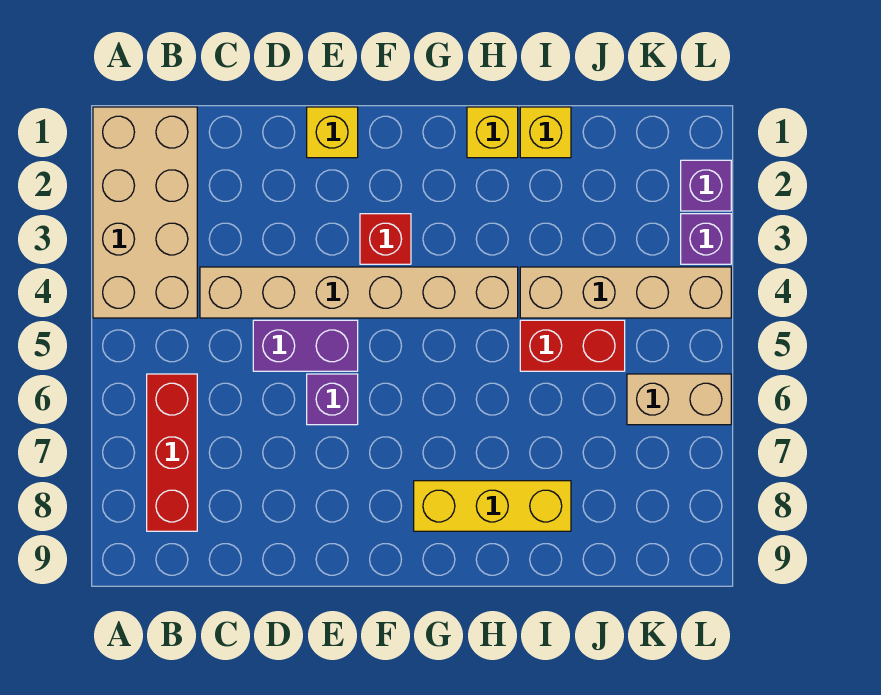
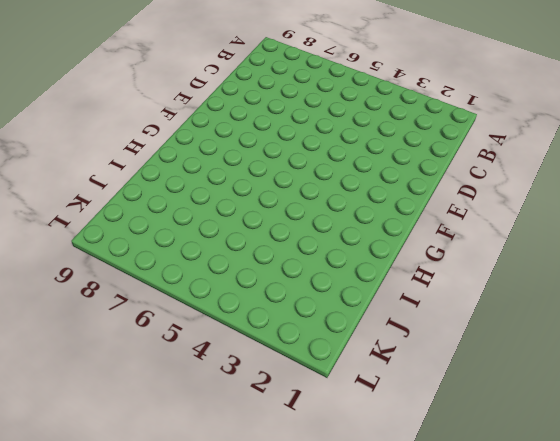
none -> tan brick A1:B4 level 1
none -> red brick B6:B8 level 1
none -> tan brick C4:H4 level 1

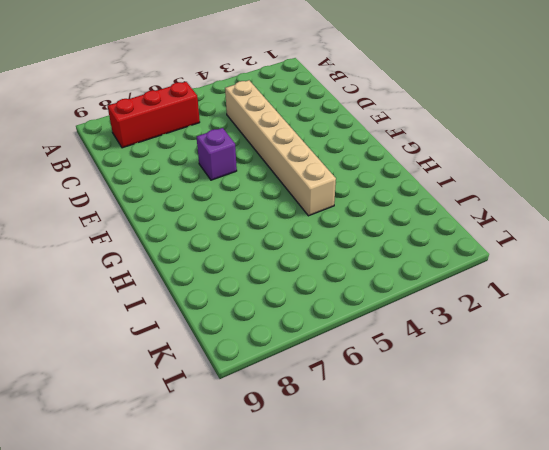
none -> tan brick A1:B4 level 1
none -> purple brick D5:E5 level 1
none -> yellow brick E1 level 1

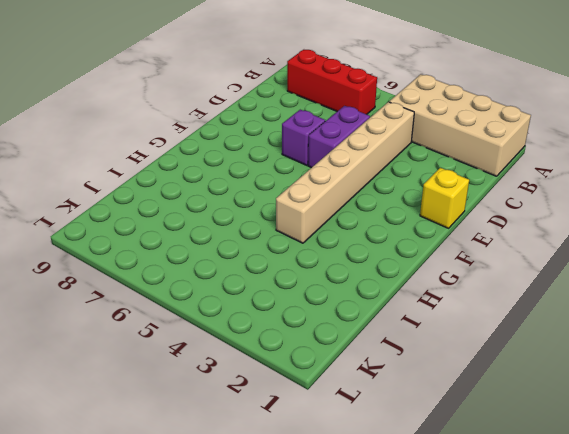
none -> red brick F3 level 1
none -> yellow brick G8:I8 level 1
none -> yellow brick H1 level 1

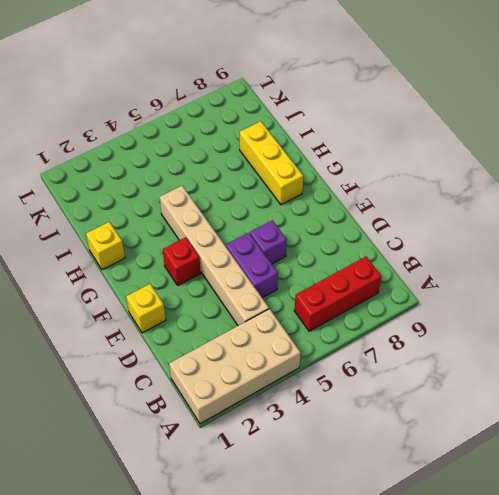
none -> yellow brick I1 level 1
none -> tan brick I4:L4 level 1
none -> red brick I5:J5 level 1

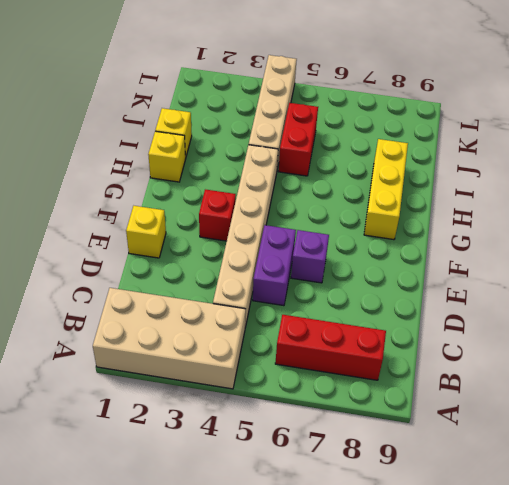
none -> tan brick K6:L6 level 1
none -> purple brick L2 level 1
none -> purple brick L3 level 1

